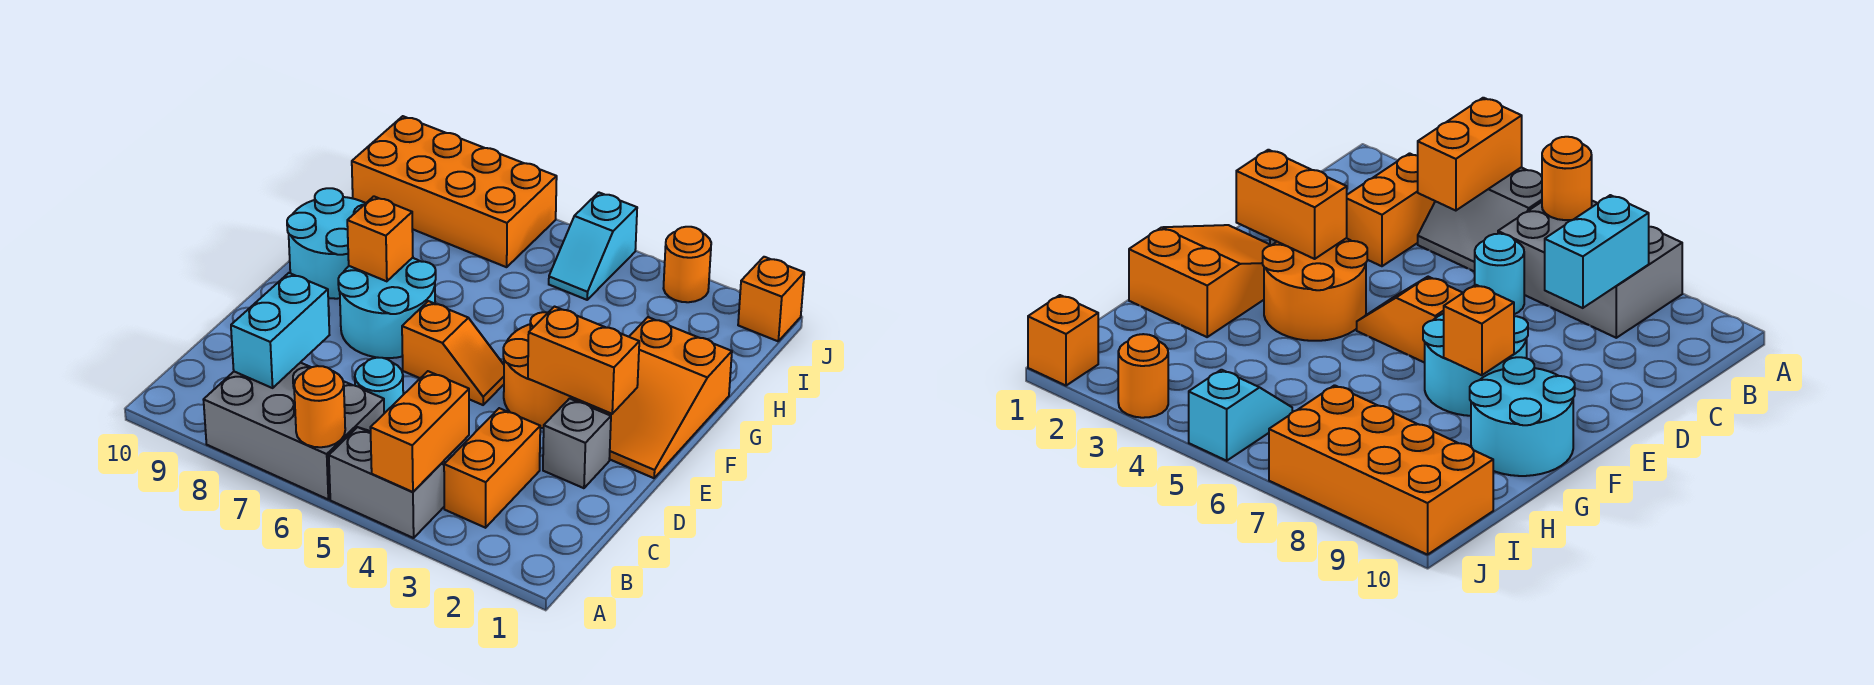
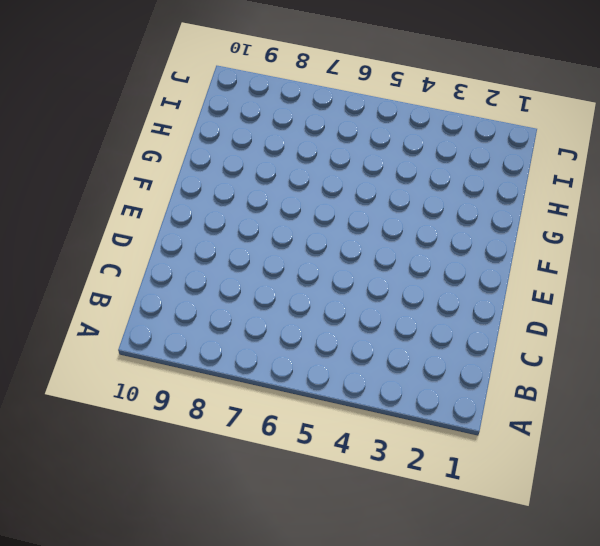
none -> grey slope A4:B5 level 1 top A
none -> grey brick A6:B8 level 1
none -> orange brick B3:C3 level 1

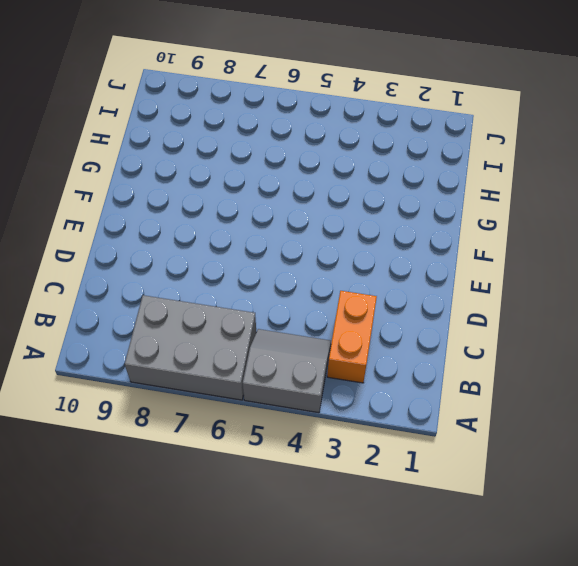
none -> cyan round brick C6 level 1
none -> grey brick D2 level 1
none -> orange slope E1:G2 level 1 top G

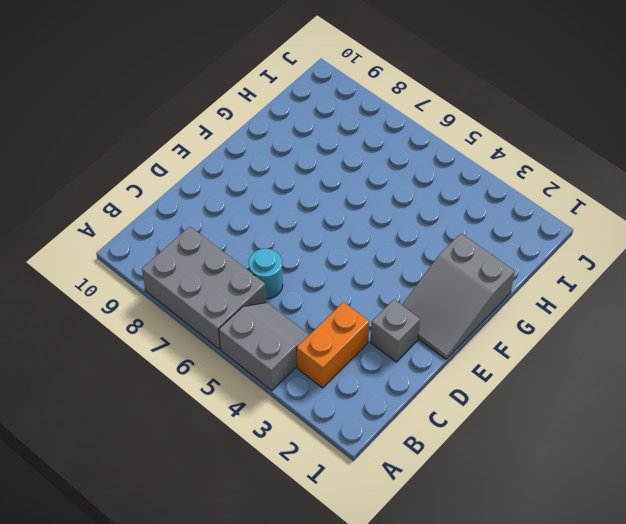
grey slope E1:G2 level 1 top G -> orange slope E1:G2 level 1 top G
none -> orange round brick E3:F4 level 1
none -> orange slope E5:E6 level 1 top 6
none -> cyan round brick E7:F8 level 1

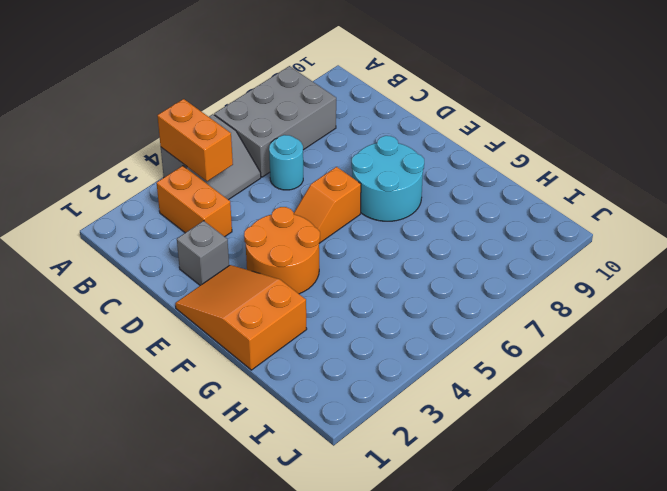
none -> cyan round brick F9:G10 level 1
none -> cyan slope I5:J5 level 1 top J
none -> orange brick I7:J10 level 1

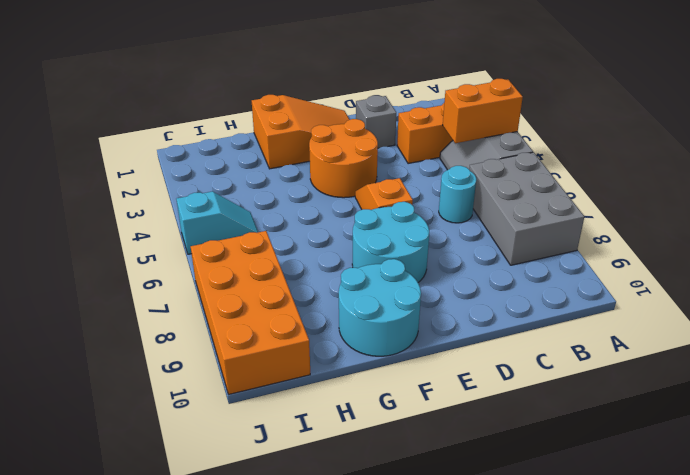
none -> orange brick J1 level 1
none -> orange round brick J3 level 1
none -> orange round brick A6 level 2

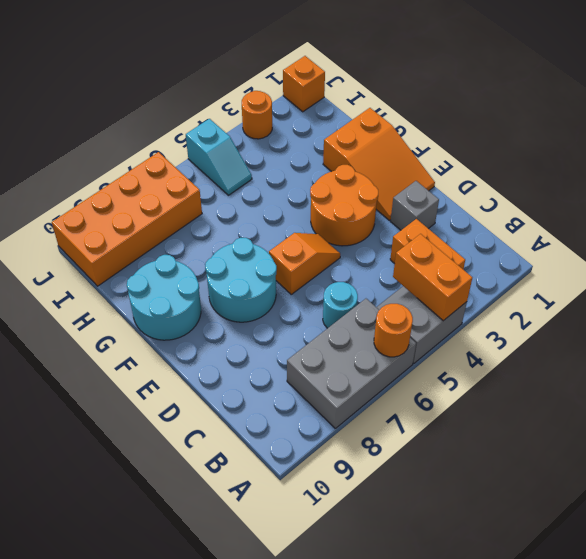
none -> cyan brick B8:C8 level 2
none -> orange brick E2:E3 level 2
none -> orange brick F8 level 2

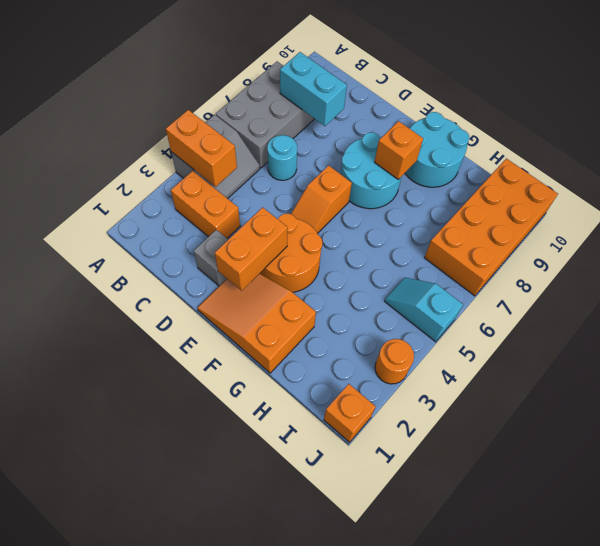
none -> orange round brick A6 level 2

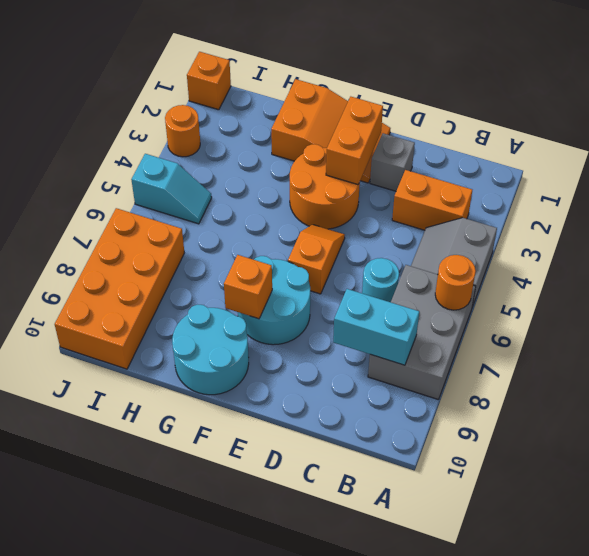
none -> orange brick A4:B4 level 2

